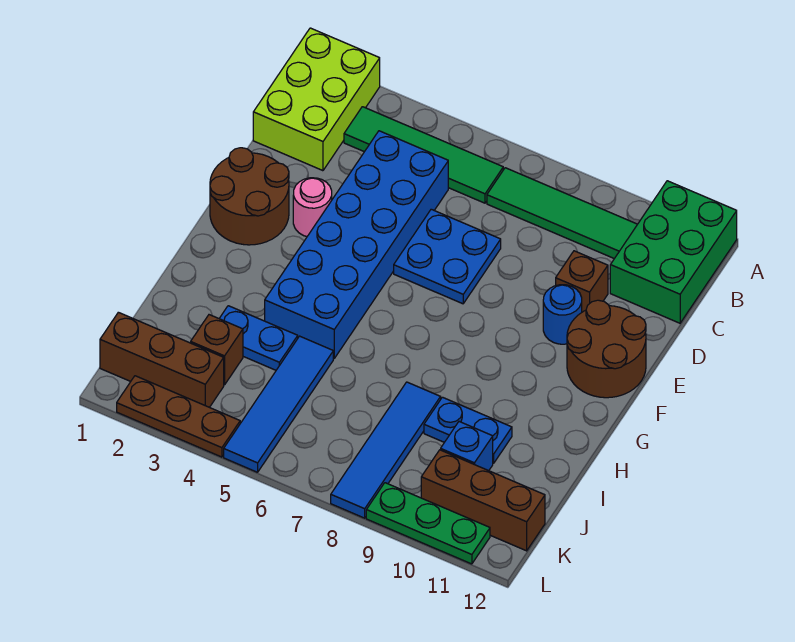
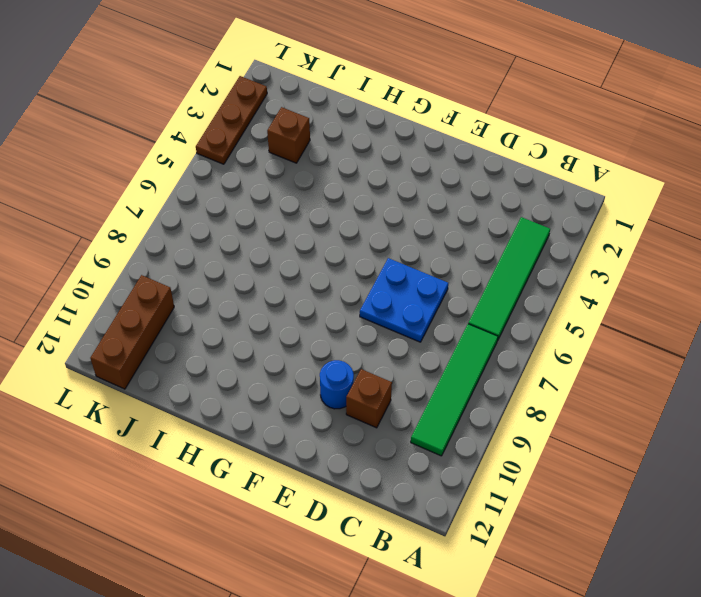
none -> lime brick A1:C2 level 1
none -> green brick A11:C12 level 1
none -> blue brick C4:H5 level 1

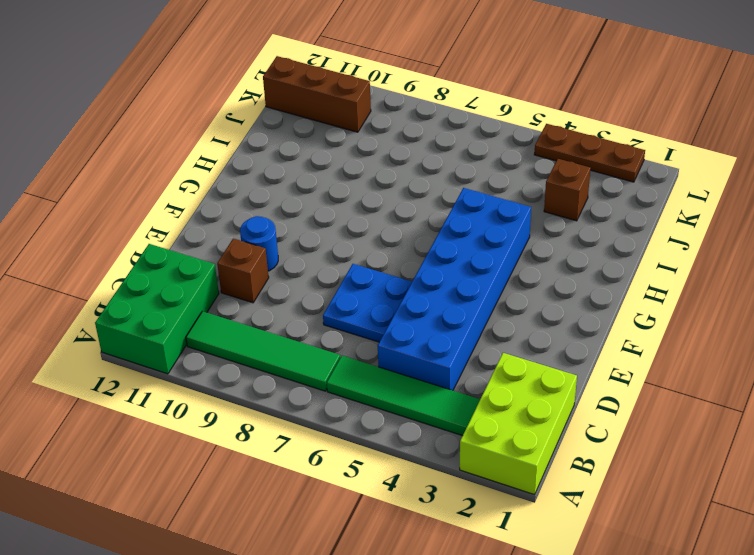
none -> brown round brick E1:F2 level 1
none -> pink round brick E3 level 1
none -> brown round brick E11:F12 level 1

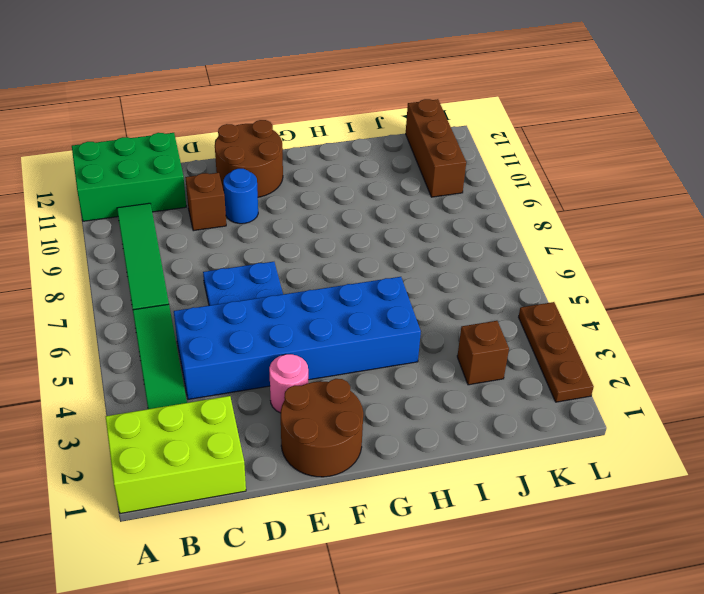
none -> blue plate I3:I4 level 1
none -> blue tile I5:L5 level 1
none -> blue tile I8:L8 level 1

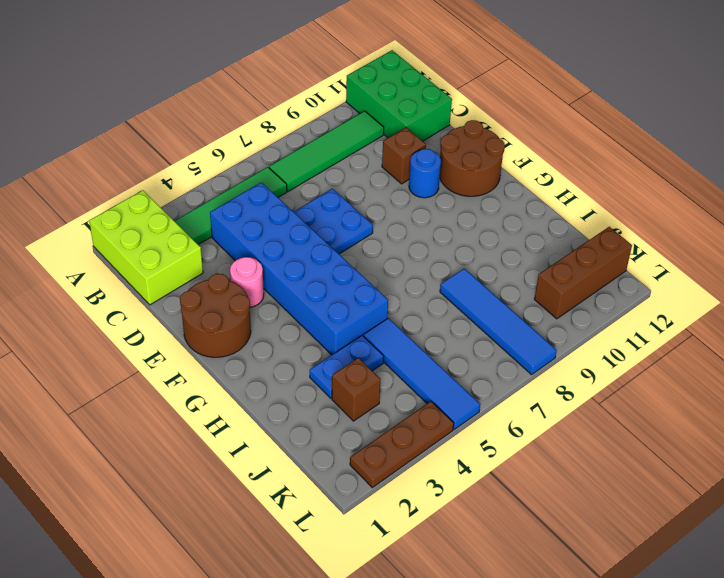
none -> blue plate I9:I10 level 1
none -> blue brick J10 level 1
none -> brown brick K1:K3 level 1

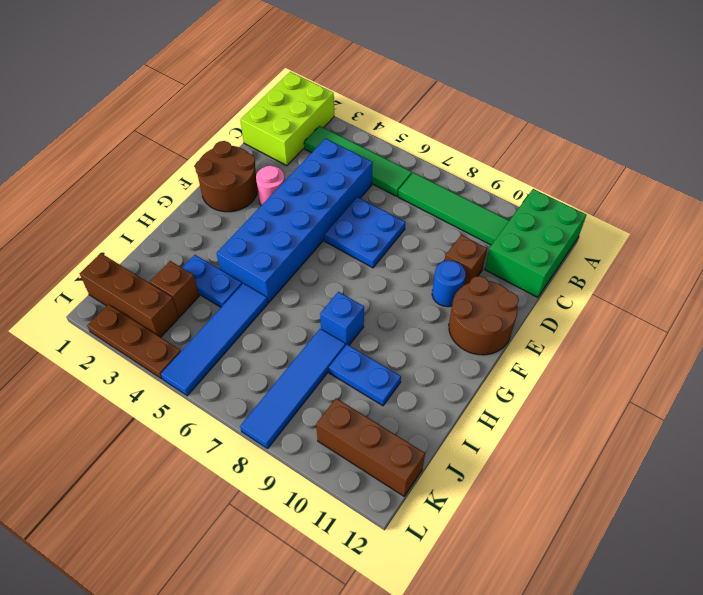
blue brick H8 level 1 -> blue brick J10 level 1
none -> green plate L9:L11 level 1

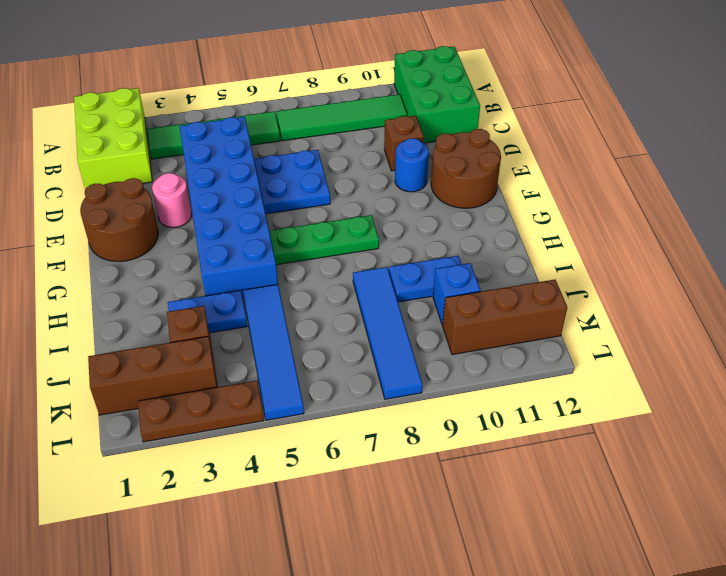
green plate G6:G8 level 1 -> green plate L9:L11 level 1

